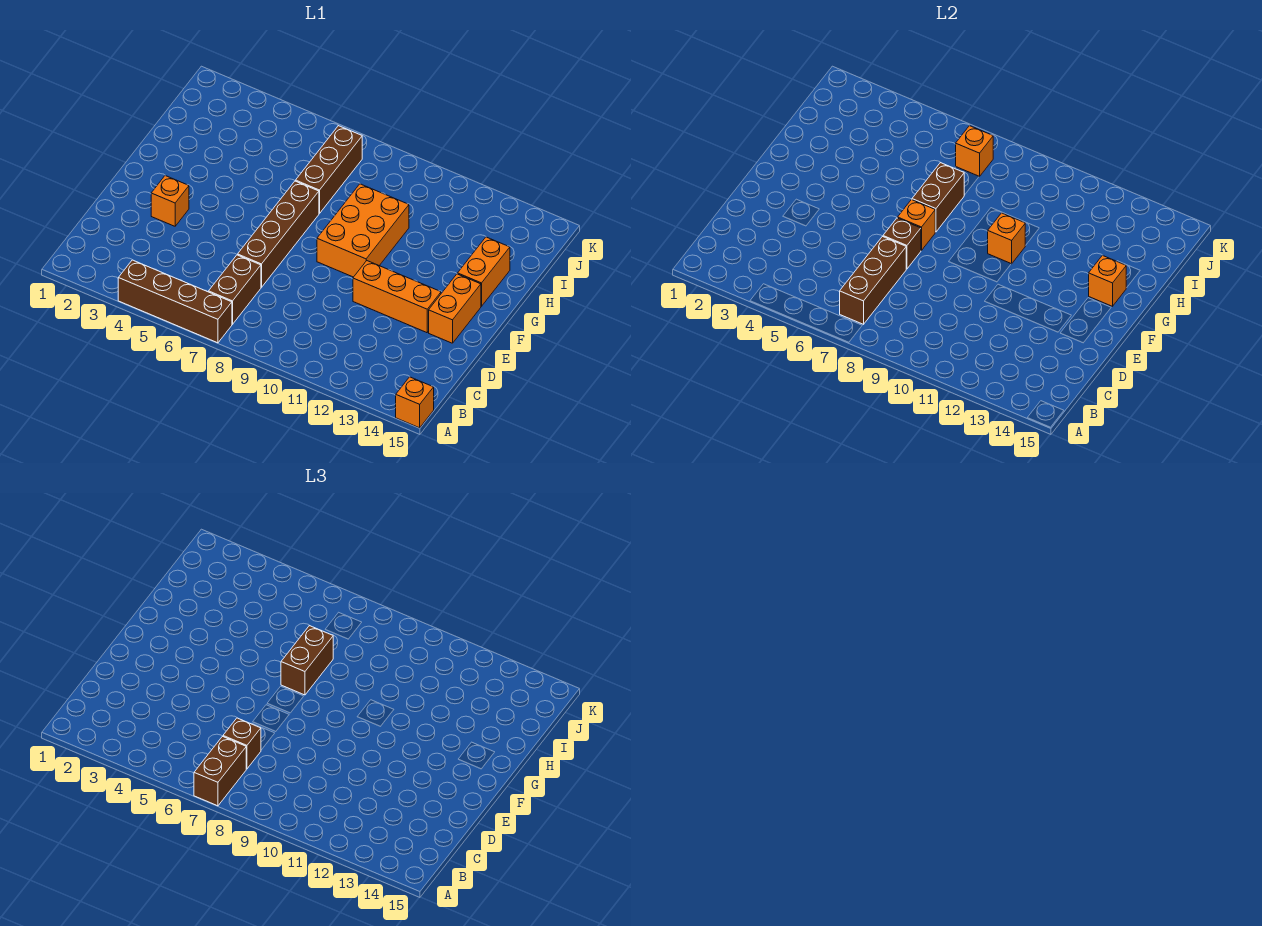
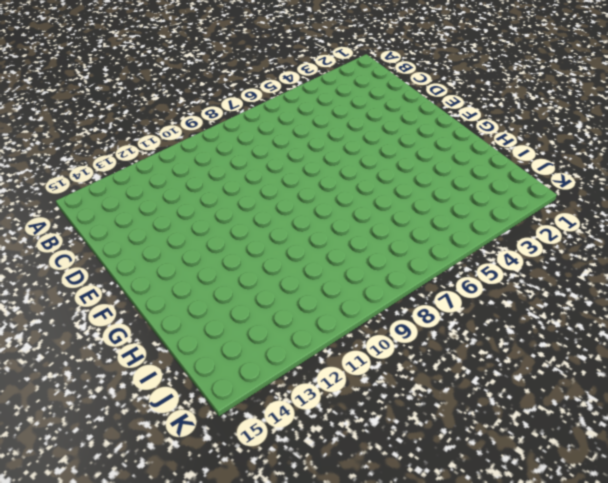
none -> brown brick A4:A7 level 1
none -> orange brick A15 level 1
none -> brown brick B7:C7 level 1

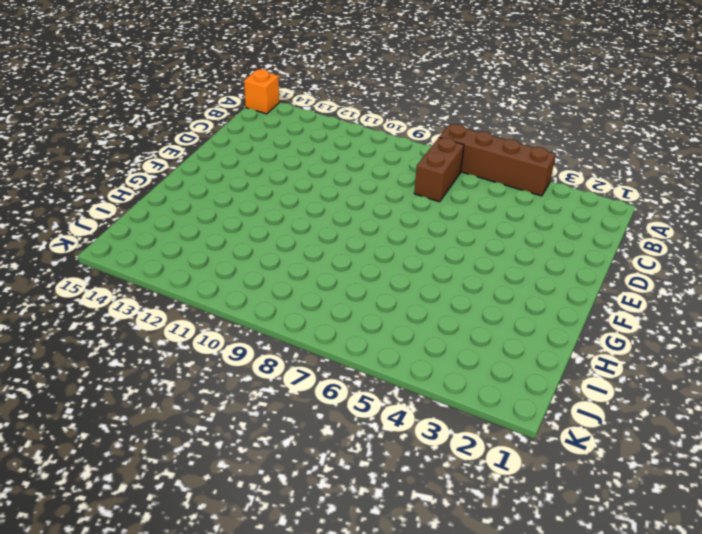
none -> brown brick D7:G7 level 1
none -> orange brick E3 level 1
none -> orange brick E11:E13 level 1

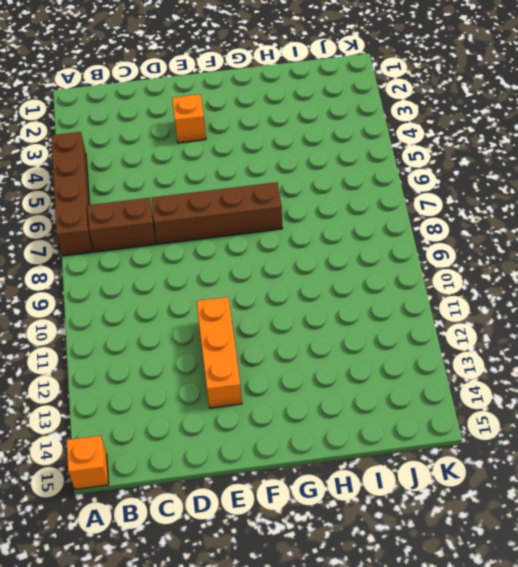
none -> orange brick E14:F14 level 1
none -> orange brick F9:H10 level 1
none -> orange brick G14:H14 level 1

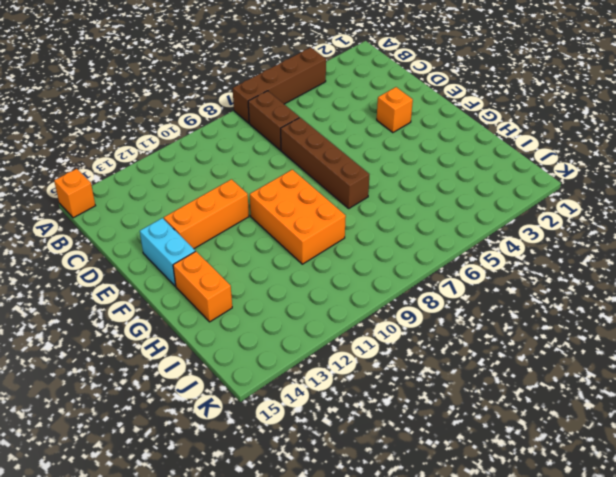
cyan brick E14:F14 level 1 -> orange brick E14:F14 level 1
none -> brown brick H7:J7 level 1
none -> brown brick B7:D7 level 2
none -> brown brick E7 level 2

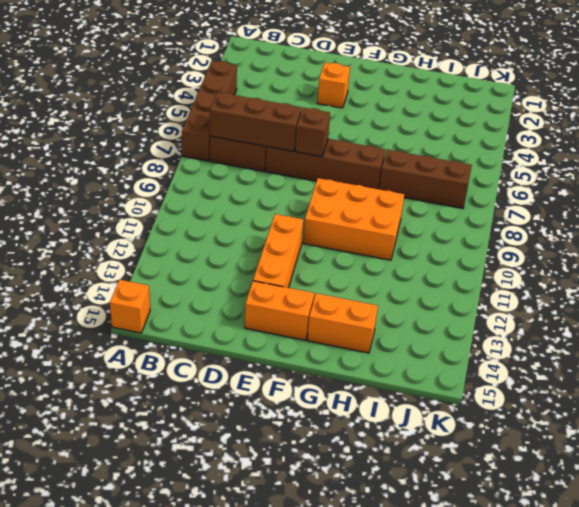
none -> orange brick F7 level 2
none -> brown brick G7:H7 level 2
none -> orange brick G10 level 2

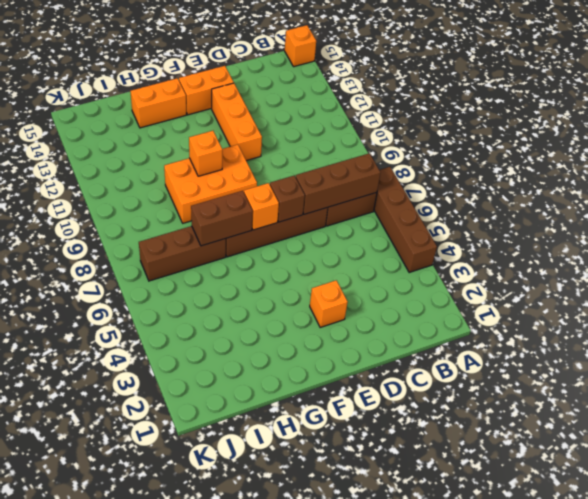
none -> orange brick G14 level 2
none -> orange brick J7 level 2
none -> brown brick A7:B7 level 3

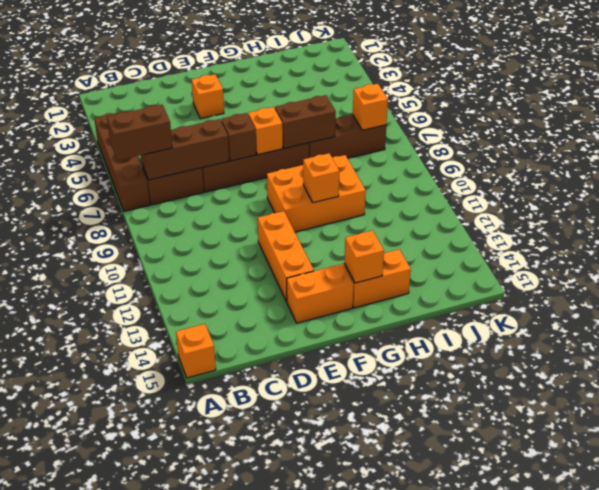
none -> brown brick C7 level 3
none -> brown brick G7:H7 level 3

